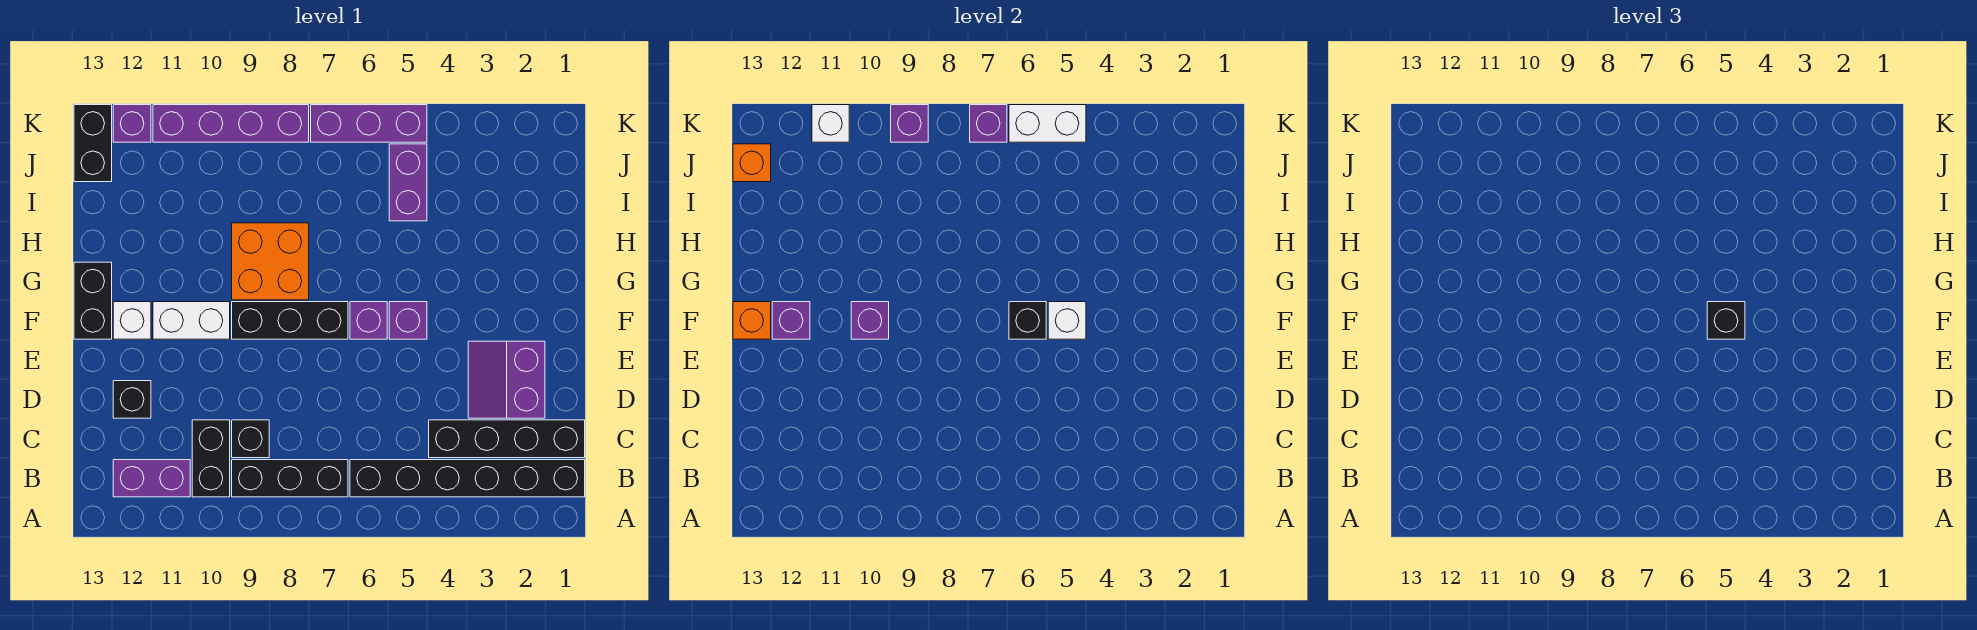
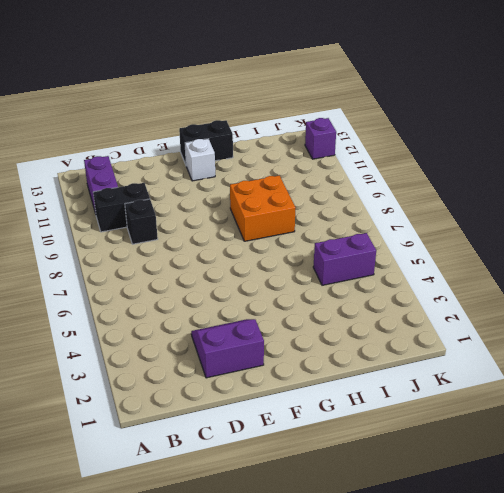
none -> black brick B1:B6 level 1
none -> black brick B7:B9 level 1
none -> black brick C1:C4 level 1
none -> black brick D12 level 1

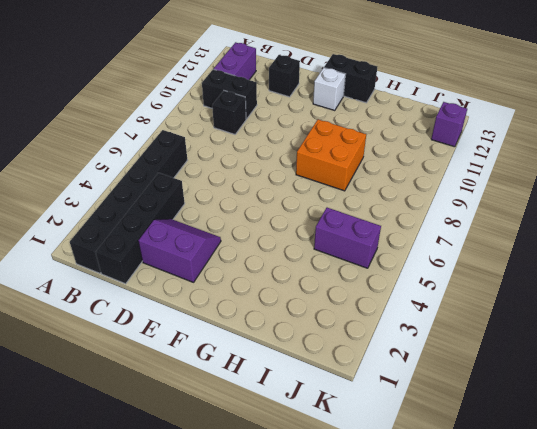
none -> black brick B7:B9 level 1
none -> purple brick F5 level 1
none -> purple brick F6 level 1
none -> black brick F7:F9 level 1

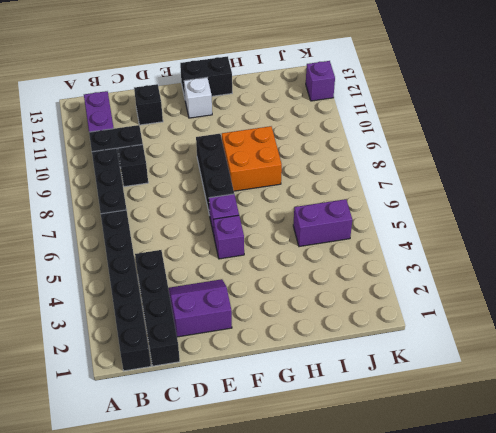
none -> white brick F10:F11 level 1
none -> black brick J13:K13 level 1
none -> purple brick K5:K7 level 1
none -> purple brick K8:K11 level 1

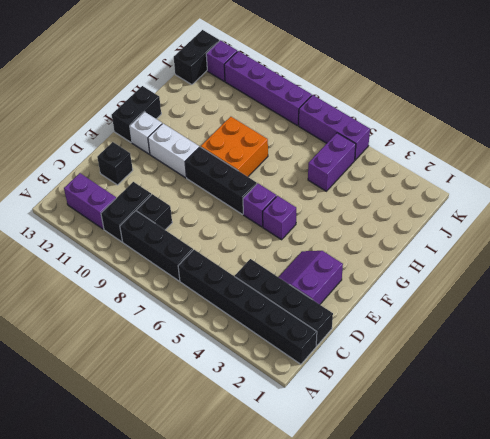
none -> white brick F5 level 2
none -> black brick F6 level 2
none -> purple brick F10 level 2
none -> purple brick F12 level 2

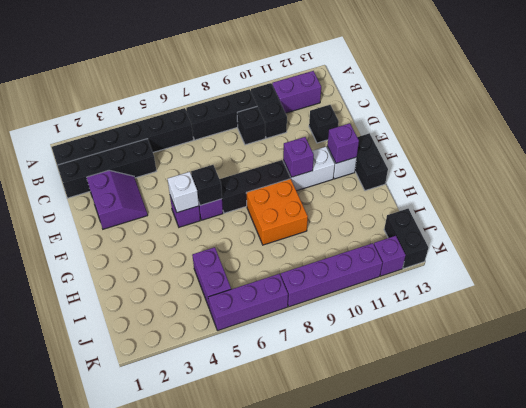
none -> orange brick F13 level 2
none -> orange brick J13 level 2
none -> white brick K5:K6 level 2
none -> purple brick K7 level 2

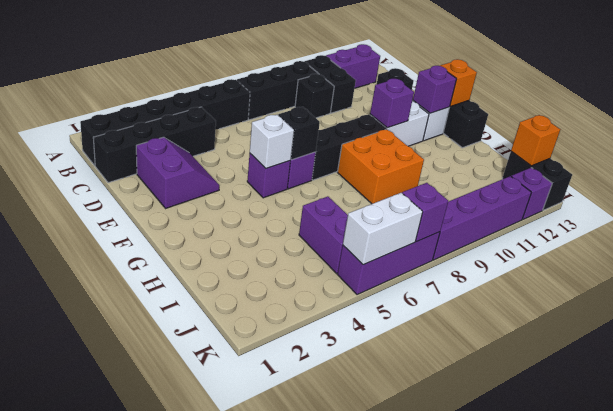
none -> purple brick K9 level 2
none -> white brick K11 level 2
none -> black brick F5 level 3

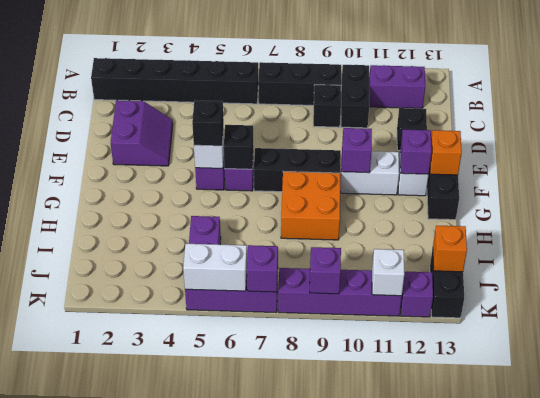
none -> black brick C1:C4 level 1

